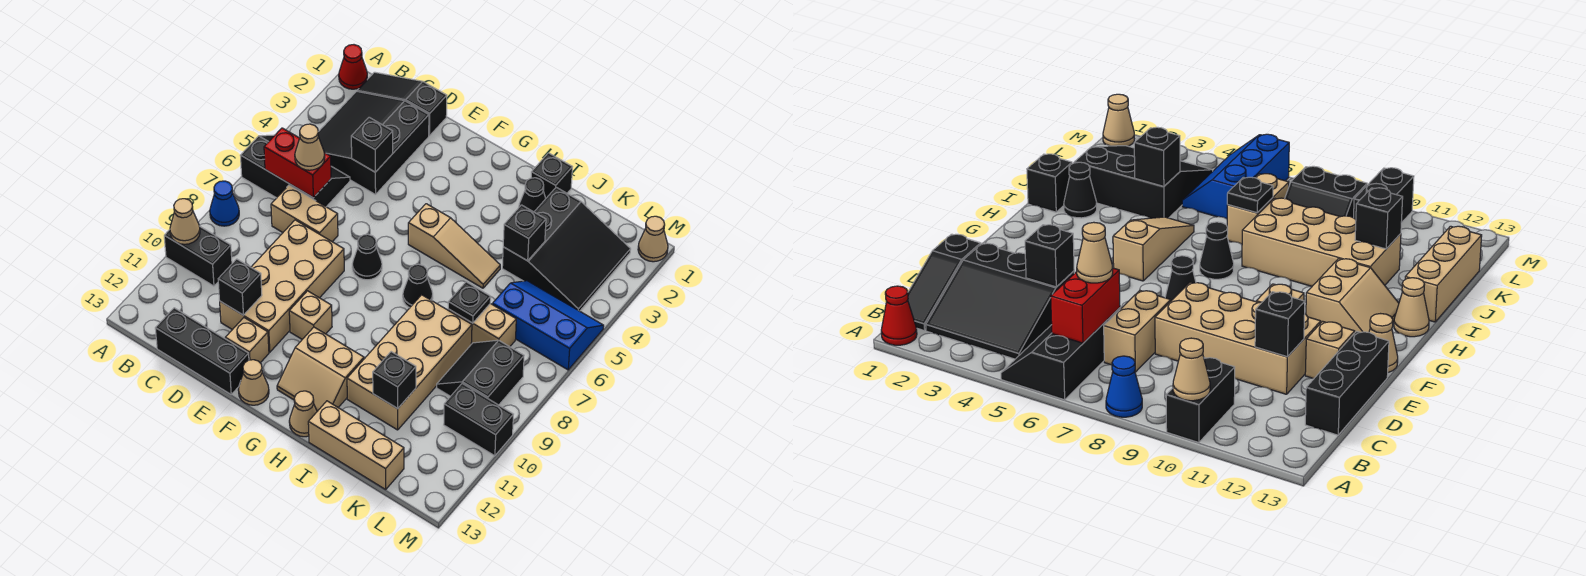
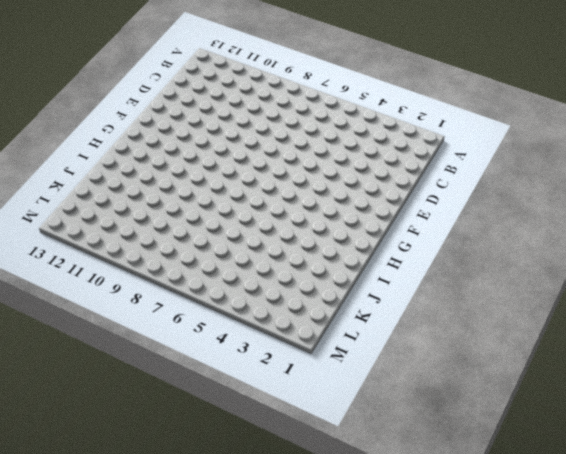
none -> red cone A1 level 1
none -> black slope A5:C6 level 1 top 6
none -> blue cone A8 level 1
none -> black brick A10:B10 level 1

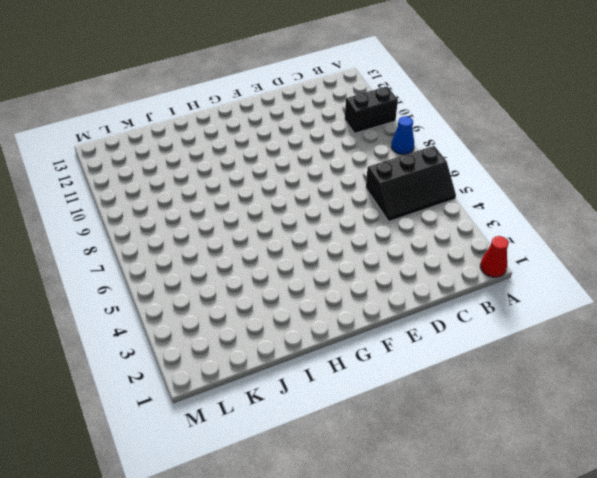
none -> black slope B1:D1 level 1 top D
none -> black slope B2:D4 level 1 top D
none -> tan brick C7:D7 level 1
none -> black brick C13:E13 level 1

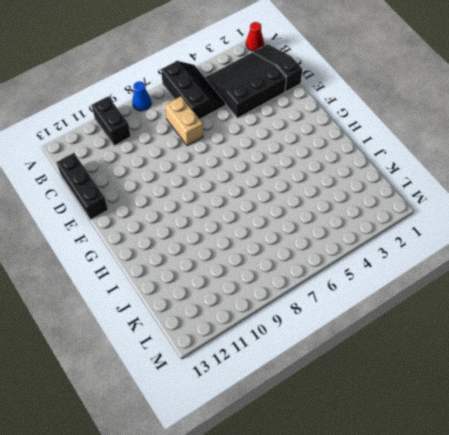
none -> tan brick D8:E11 level 1
none -> tan brick E12 level 1
none -> black cone F7 level 1
none -> tan brick F10 level 1

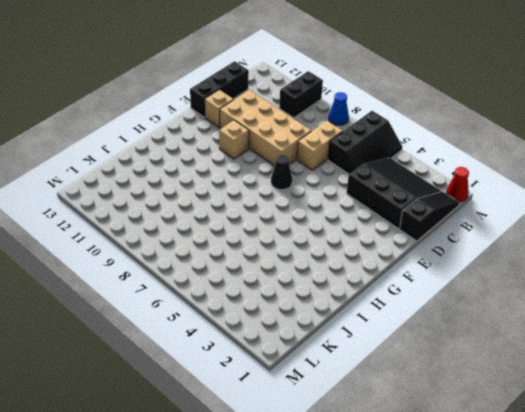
none -> tan cone F13 level 1
none -> tan slope G5:I5 level 1 top G
none -> tan slope G11:H12 level 1 top 11
none -> black cone H7 level 1

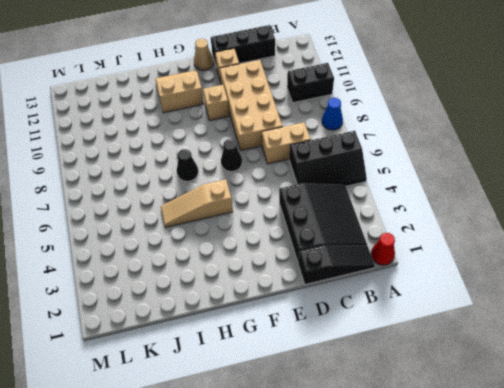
none -> tan cone H13 level 1
none -> black brick I1 level 1
none -> black cone I2 level 1
none -> tan brick I8:J11 level 1

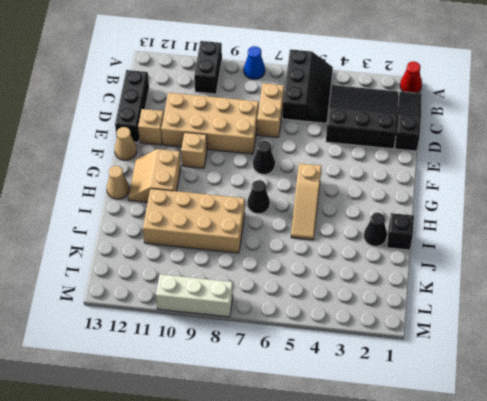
white brick M8:M10 level 1 -> black brick L10:M10 level 1
none -> tan brick I13:K13 level 1
none -> black slope J2:L4 level 1 top J
none -> tan brick J7:K7 level 1
none -> blue slope K5:M6 level 1 top 6

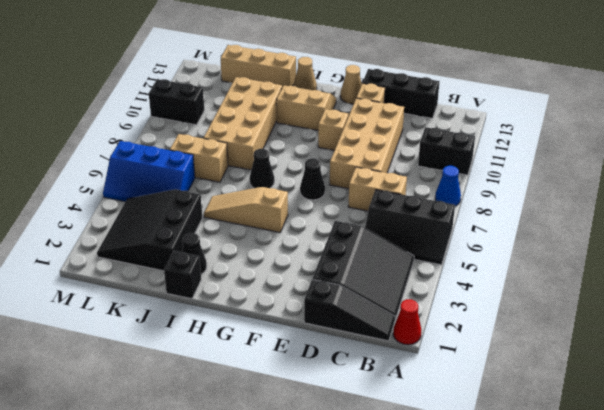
none -> black slope K8:L9 level 1 top L
none -> tan cone M1 level 1
none -> tan cone A10 level 2
none -> red brick B6:C6 level 2

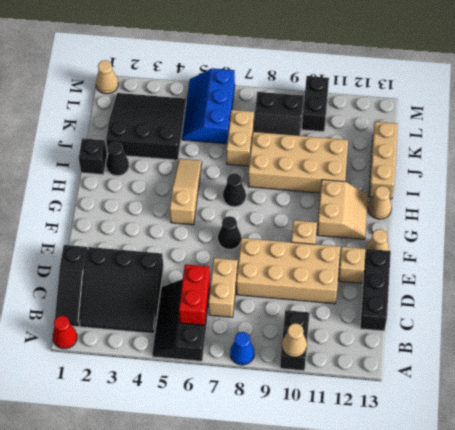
none -> black brick D4 level 2
none -> black brick D11 level 2
none -> black brick J4 level 2
none -> black plate J7 level 2

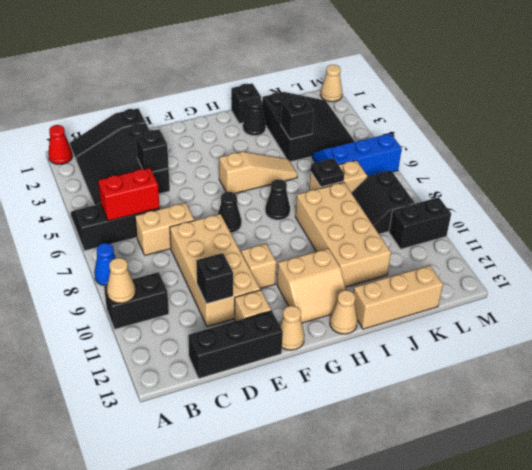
none -> black brick J11 level 2
none -> tan cone C6 level 3

